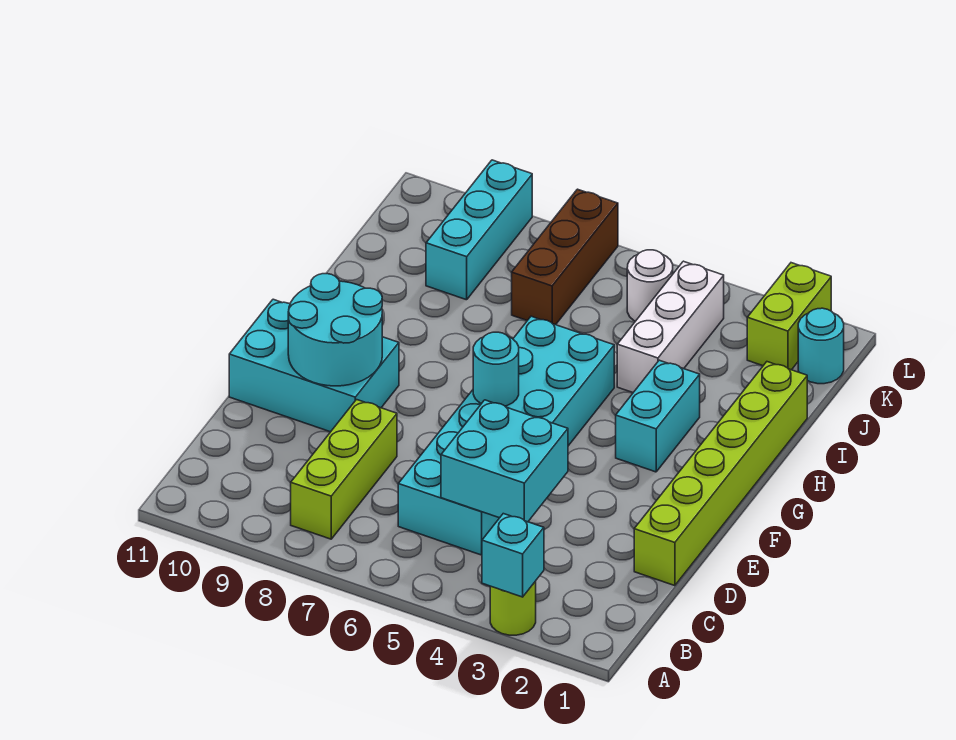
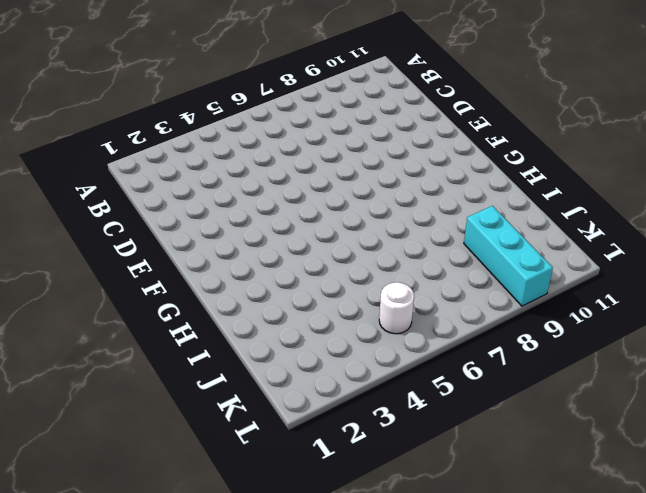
none -> lime round brick A3 level 1
none -> lime brick B8:D8 level 1
none -> cyan brick C5:H6 level 1

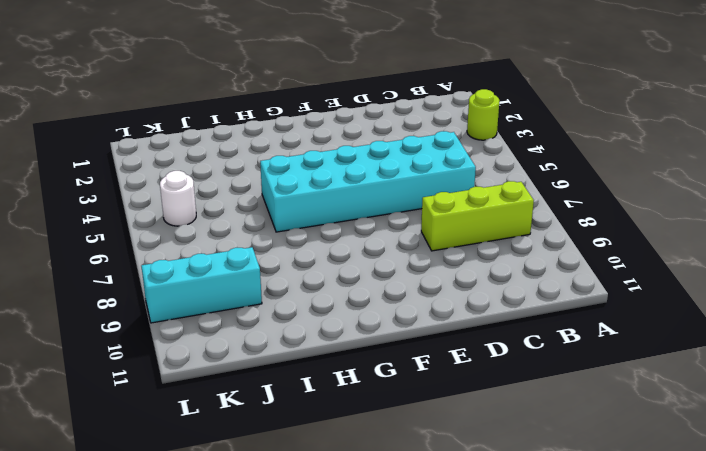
none -> lime brick D1:I1 level 1
none -> cyan brick E9:F11 level 1
none -> cyan brick G3:H3 level 1

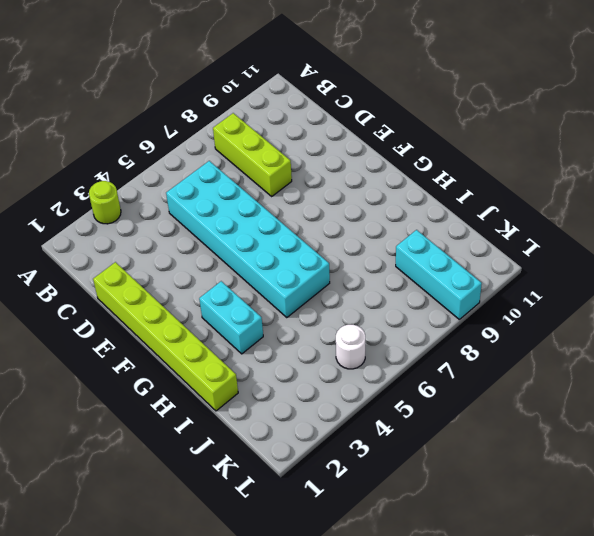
none -> cyan brick E9:F11 level 1
none -> white brick I4:K4 level 1
none -> brown brick J7:L7 level 1

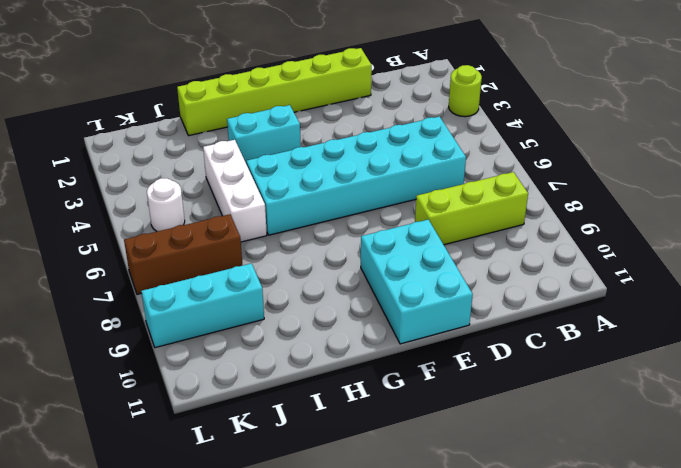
white brick I4:I6 level 1 -> white brick I4:K4 level 1
none -> cyan round brick K1 level 1
none -> lime brick K2:L2 level 1
none -> cyan brick A3 level 2

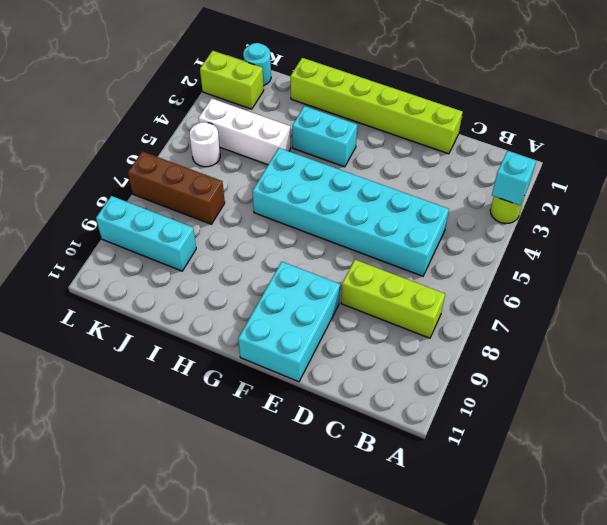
none -> cyan brick C4:D5 level 2
none -> cyan round brick E9:F10 level 2
none -> cyan round brick F6 level 2

